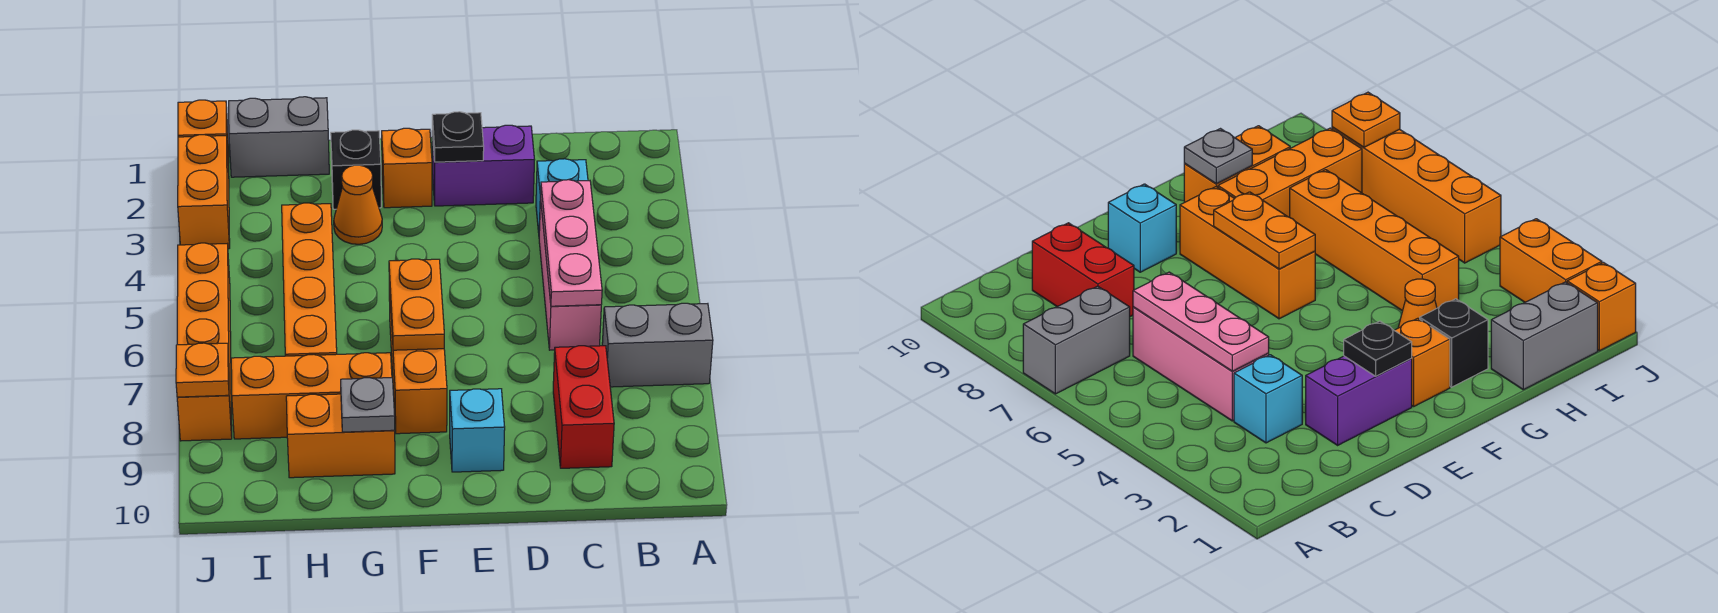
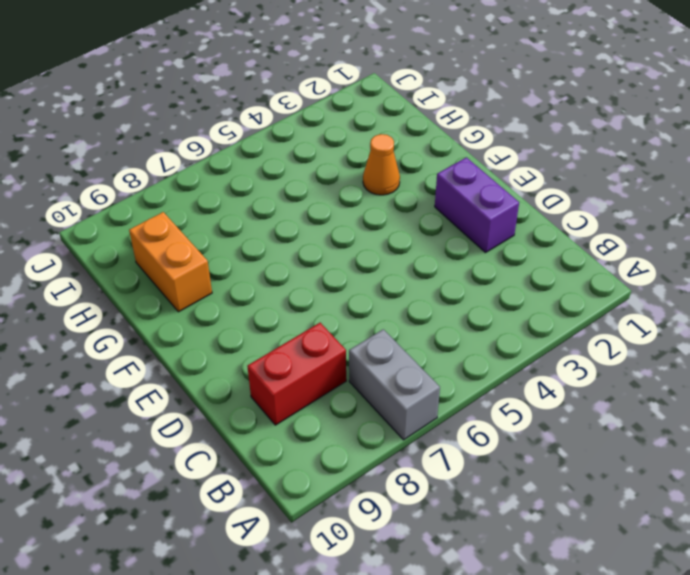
none -> cyan brick C3 level 1
none -> pink brick C4:C6 level 1
none -> cyan brick E9 level 1

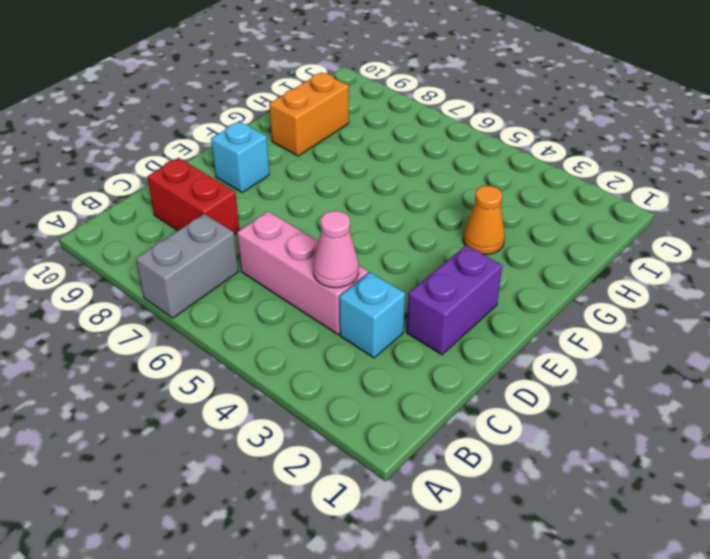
pink cone C4 level 2 -> pink plate C4:C6 level 2
none -> orange brick F2 level 1
none -> orange brick F6:F8 level 1
none -> black brick G2 level 1

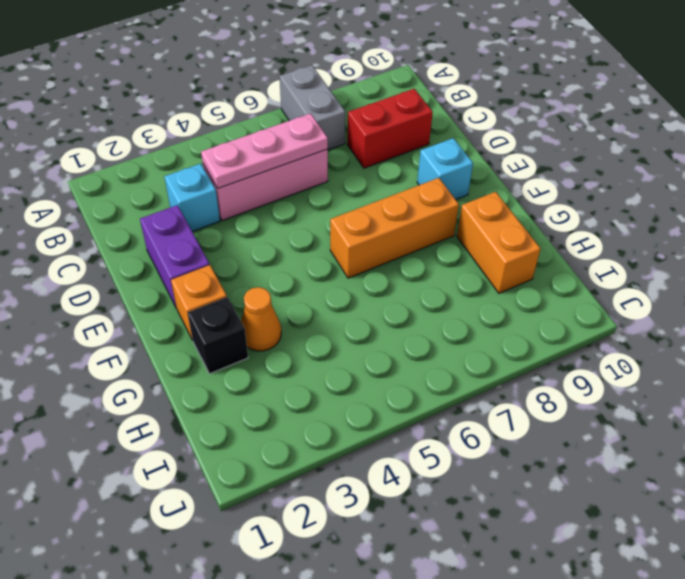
none -> orange brick G8:I8 level 1
none -> grey brick H1:I1 level 1
none -> orange brick H4:H7 level 1

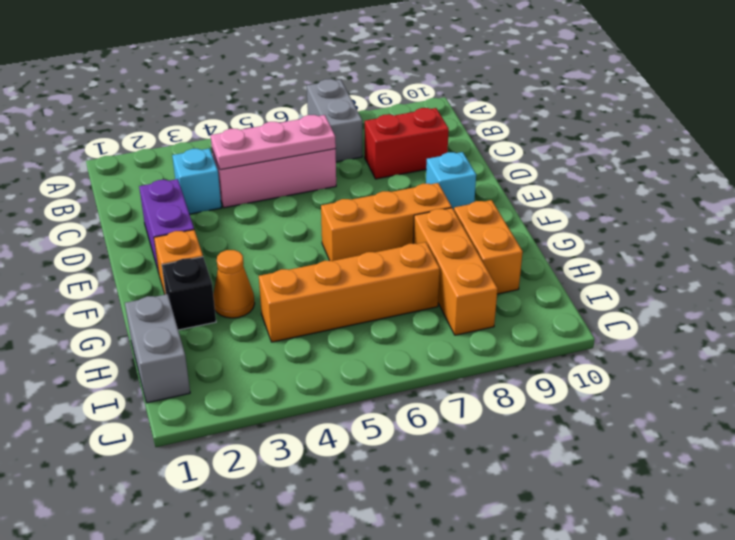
none -> orange brick J1 level 1
none -> orange brick J2:J3 level 1
none -> orange brick J5:J8 level 1

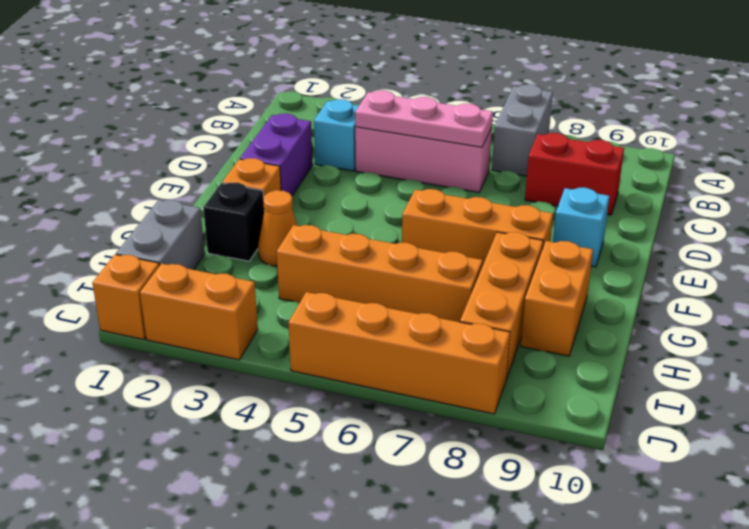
none -> black plate E2 level 2
none -> orange plate F6:F7 level 2
none -> grey plate G9 level 2

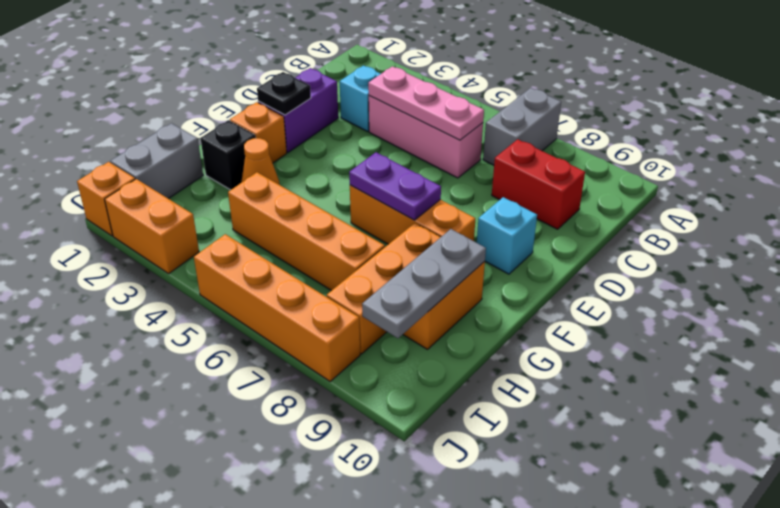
purple plate F6:F7 level 2 -> orange plate F6:F7 level 2
grey plate G9:I9 level 2 -> grey plate G9 level 2
none -> orange plate J8 level 2

